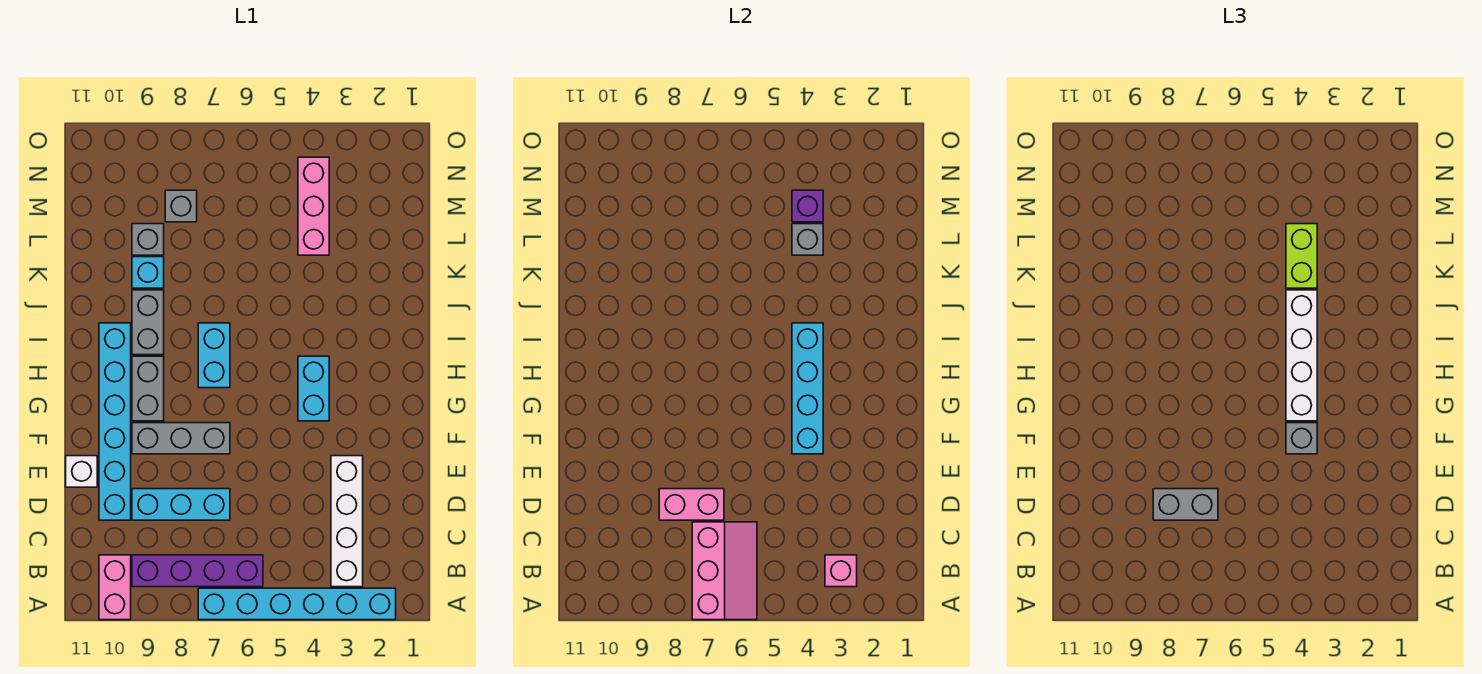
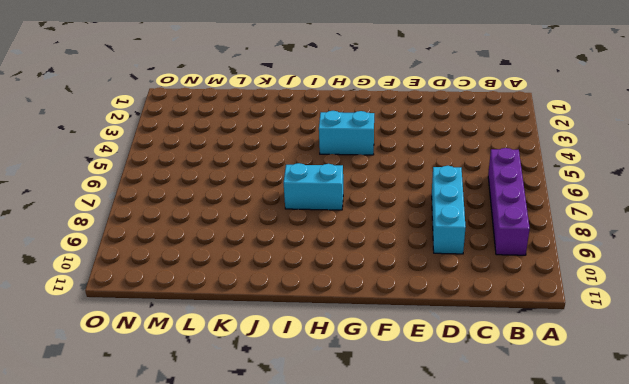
none -> cyan brick A2:A7 level 1
none -> pink brick A10:B10 level 1
none -> white brick B3:E3 level 1

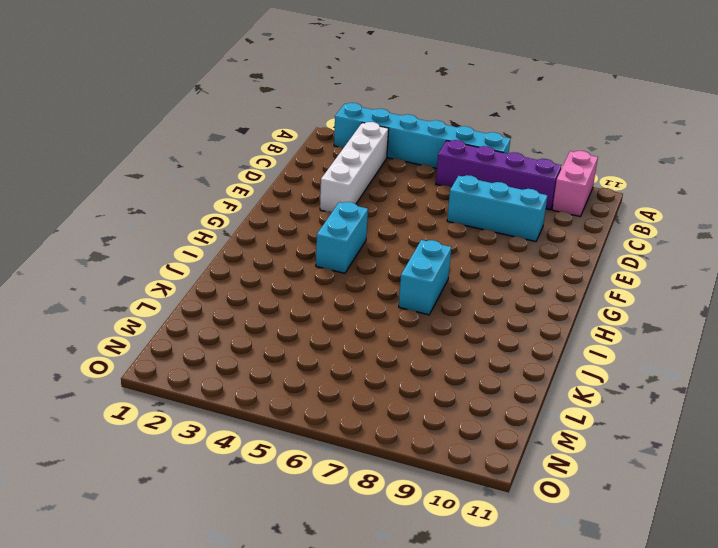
none -> cyan brick D10:I10 level 1
none -> white brick E11 level 1
none -> grey brick F7:F9 level 1

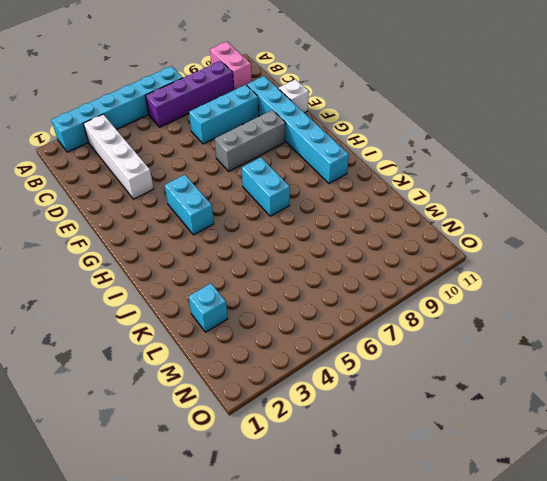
cyan brick L2 level 1 -> cyan brick K9 level 1
none -> grey brick G9:H9 level 1
none -> grey brick I9:J9 level 1
none -> pink brick L4:N4 level 1

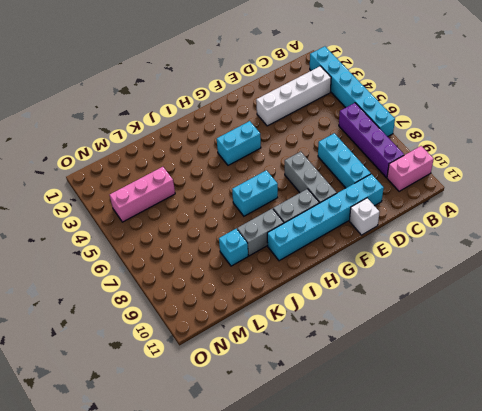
none -> grey brick L9 level 1
none -> grey brick M8 level 1
none -> pink slope A6:C7 level 2 top 7

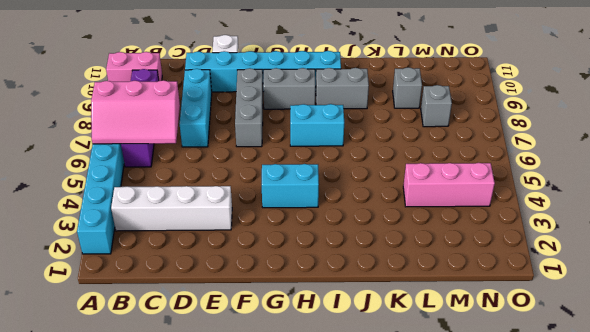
none -> cyan brick K9 level 1
none -> pink brick B3 level 2
none -> pink brick D7:D8 level 2

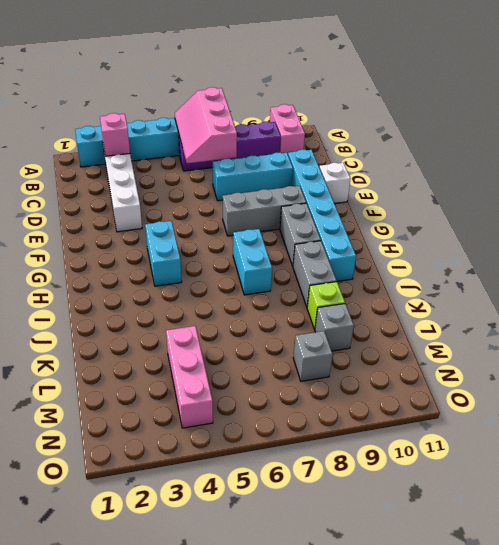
lime brick K9 level 1 -> cyan brick K9 level 1
none -> pink brick D7:D8 level 2
none -> cyan brick F4:I4 level 2
none -> grey brick L4 level 2

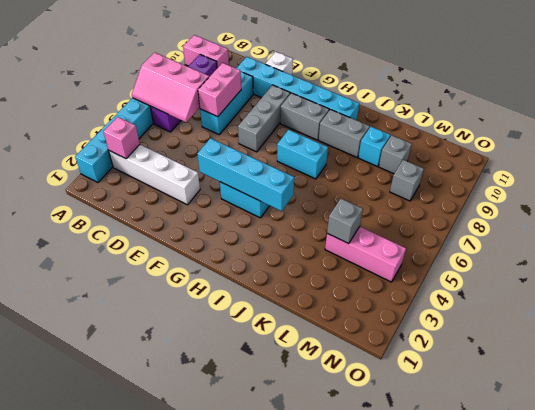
none -> purple brick M4 level 2
none -> grey brick D7:D8 level 3
none -> grey brick F4 level 3

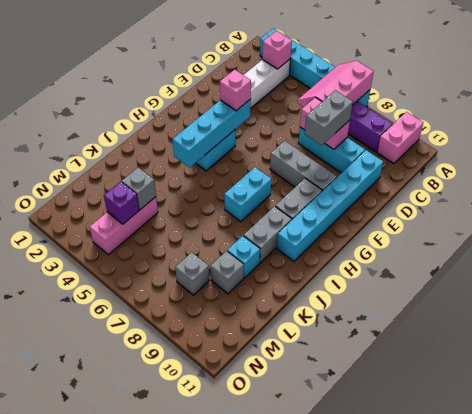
grey brick D8:E8 level 3 -> grey brick D7:D8 level 3
pink brick F4 level 3 -> grey brick F4 level 3
none -> white brick E11 level 1
none -> white brick G4:J4 level 3
none -> lime brick K4:L4 level 3

